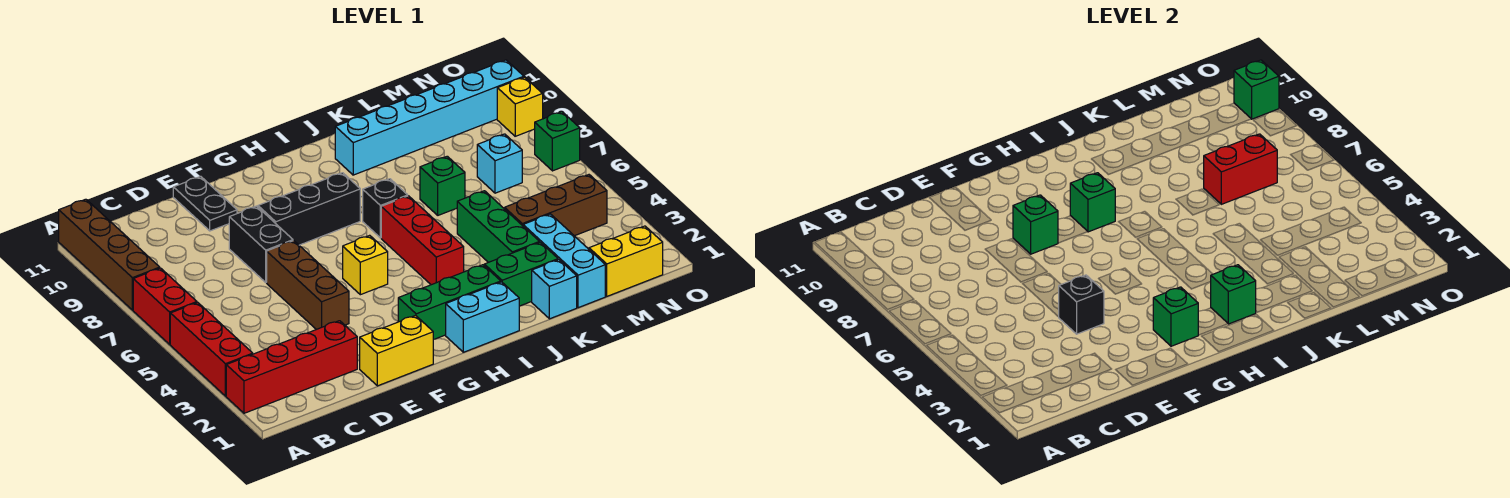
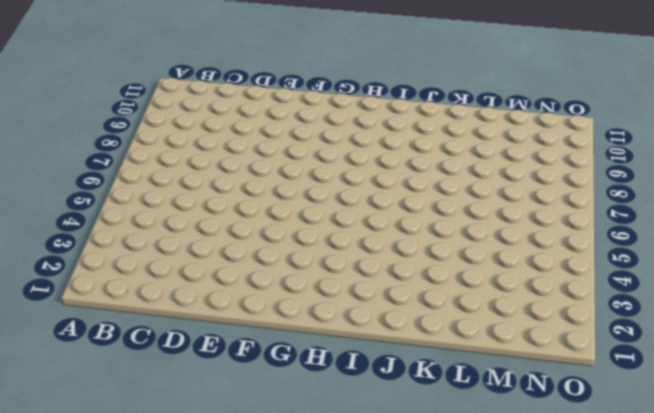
none -> red brick A2:D2 level 1
none -> red brick A3:A5 level 1
none -> red brick A6:A7 level 1
none -> brown brick A8:A11 level 1

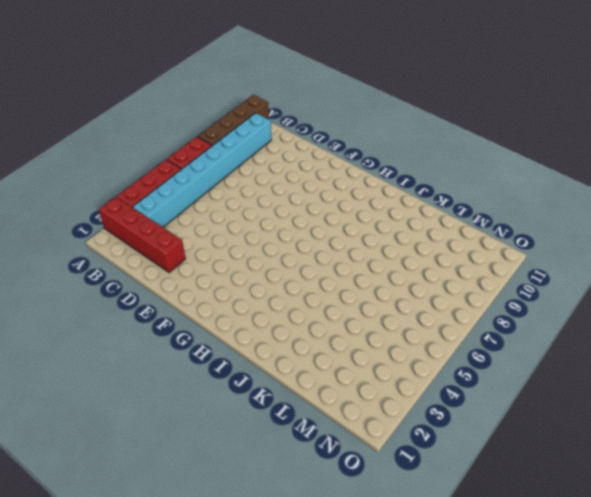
cyan brick B3:B10 level 1 -> none
none -> yellow brick E1:F1 level 1
none -> brown brick E4:E6 level 1
none -> black brick E7:E8 level 1
none -> black plate E10:E11 level 1

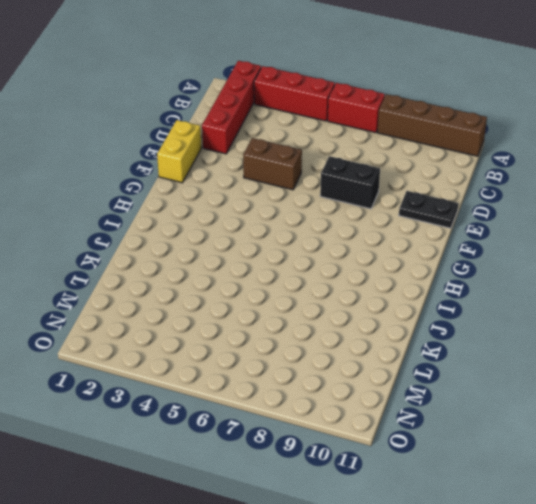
brown brick E4:E5 level 1 -> brown brick E4:E6 level 1
none -> black brick F8:H8 level 1
none -> green brick G2:I2 level 1
none -> yellow brick G5 level 1
none -> cyan brick H1:I1 level 1

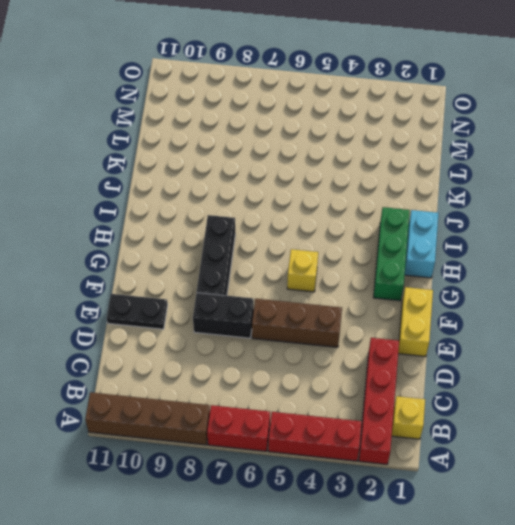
yellow brick B1 level 1 -> yellow brick O9 level 1
none -> red brick I4:I6 level 1
none -> black brick I7 level 1
none -> green brick J2:K2 level 1
none -> cyan brick J10:O10 level 1

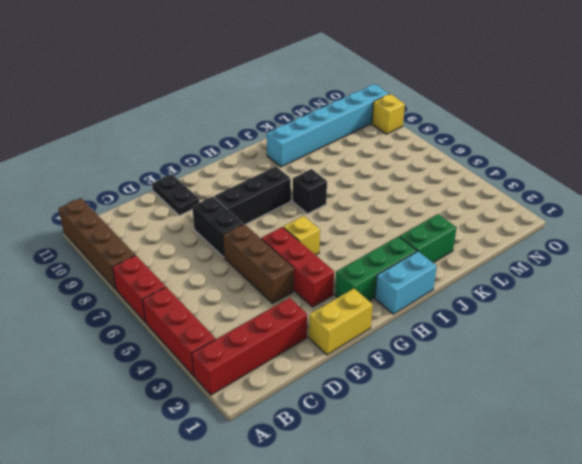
red brick F3:F5 level 1 -> red brick I4:I6 level 1
none -> cyan brick K1 level 1
none -> green brick K3:K5 level 1
none -> green brick K7 level 1
none -> cyan brick L1:L3 level 1

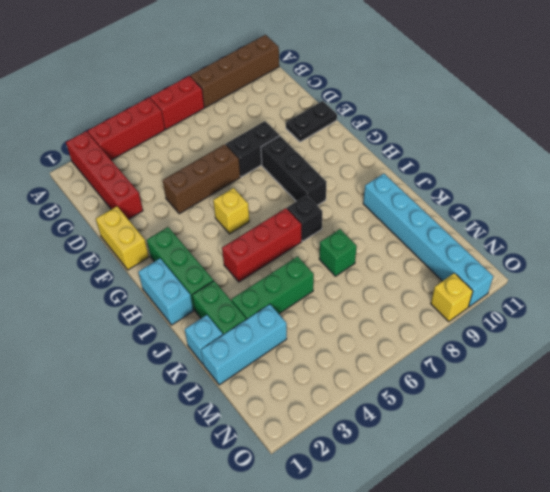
none -> brown brick L4:N4 level 1
none -> yellow brick M1:N1 level 1
none -> cyan brick M7 level 1
none -> green brick O7 level 1

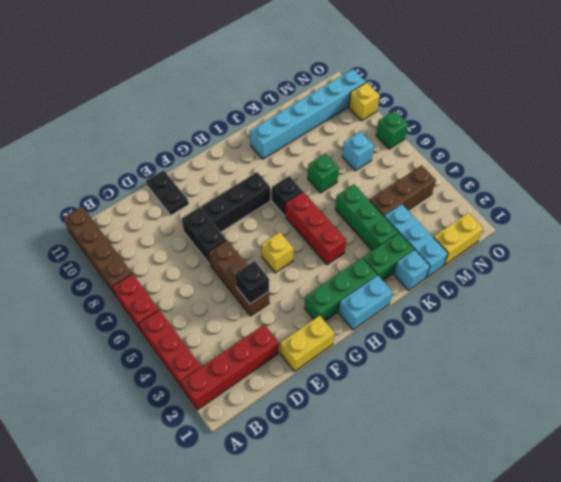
none -> green brick F8 level 2
none -> green brick G2 level 2
none -> green brick H8 level 2
none -> green brick I2 level 2

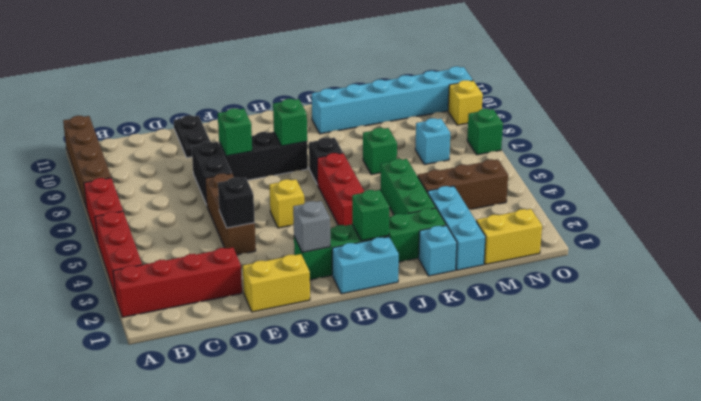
grey brick G2 level 2 -> green brick G2 level 2
none -> red brick L7:M7 level 2
none -> green brick O10 level 2

